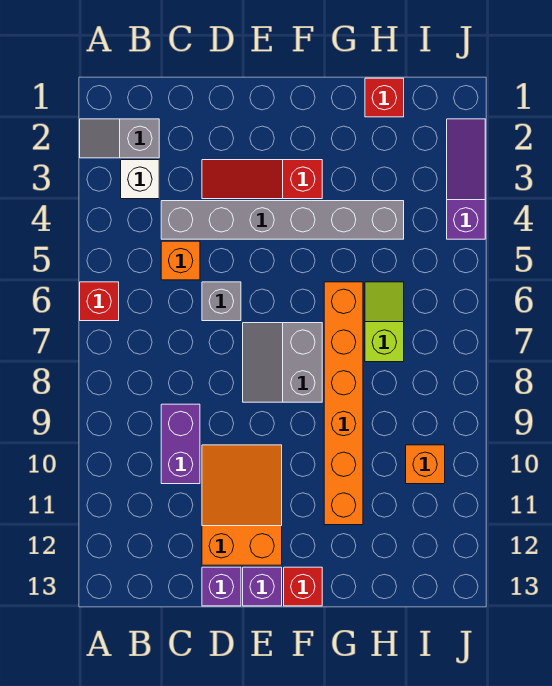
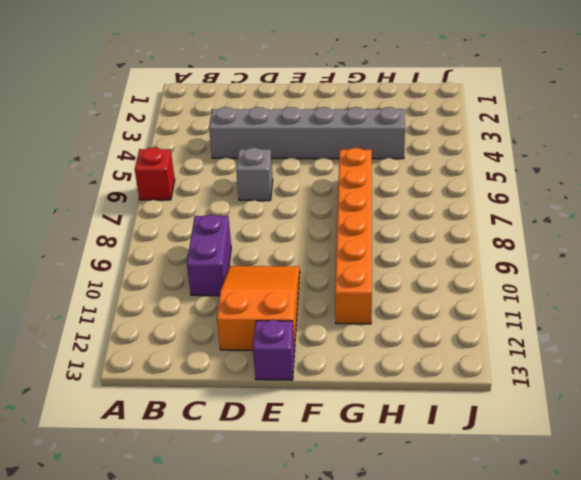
none -> grey slope A2:B2 level 1 top B
none -> white brick B3 level 1
none -> orange brick C5 level 1

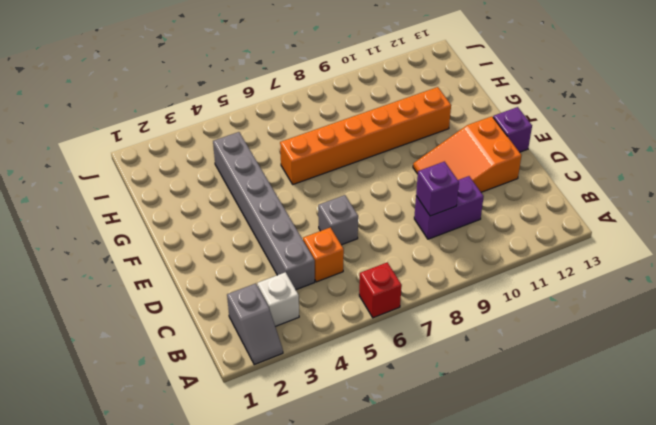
purple brick C9 level 2 -> purple brick D13 level 1
none -> red slope D3:F3 level 1 top F
none -> grey slope E7:F8 level 1 top F
none -> red brick F13 level 1

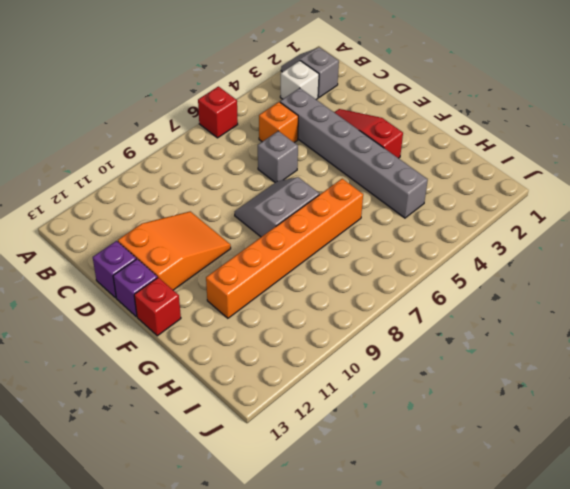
none -> purple brick C9:C10 level 1
none -> red brick H1 level 1
none -> lime slope H6:H7 level 1 top 7

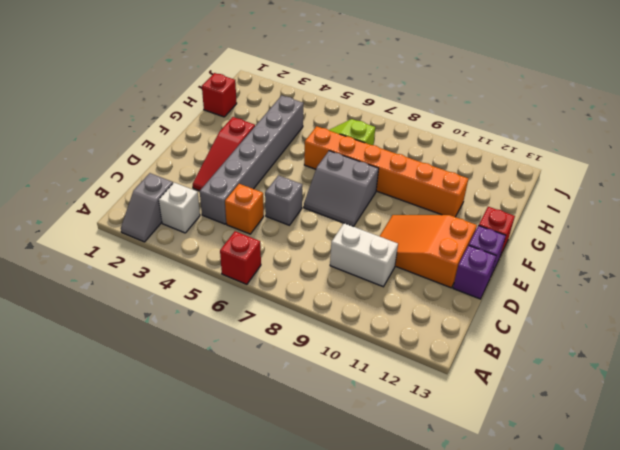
white brick C9:C10 level 1 -> purple brick C9:C10 level 1
none -> orange brick I10 level 1
none -> purple slope J2:J4 level 1 top 4

